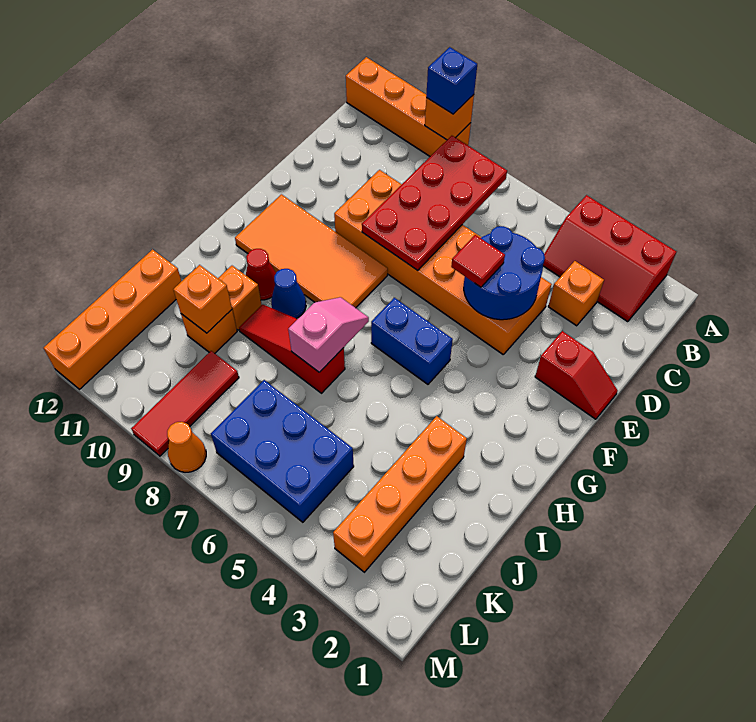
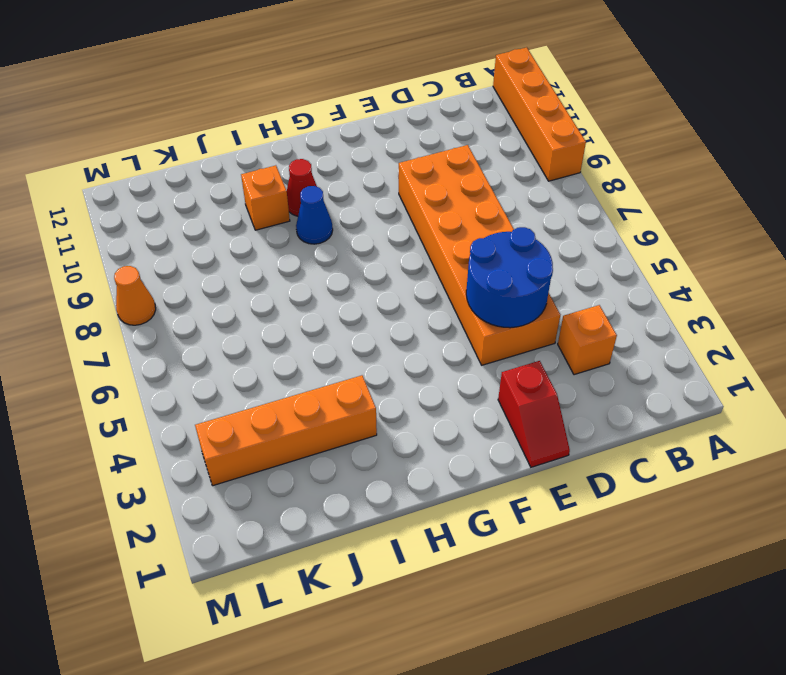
none -> red slope A2:B4 level 1 top A
none -> orange tile F8:G11 level 1
none -> blue brick G5:G6 level 1

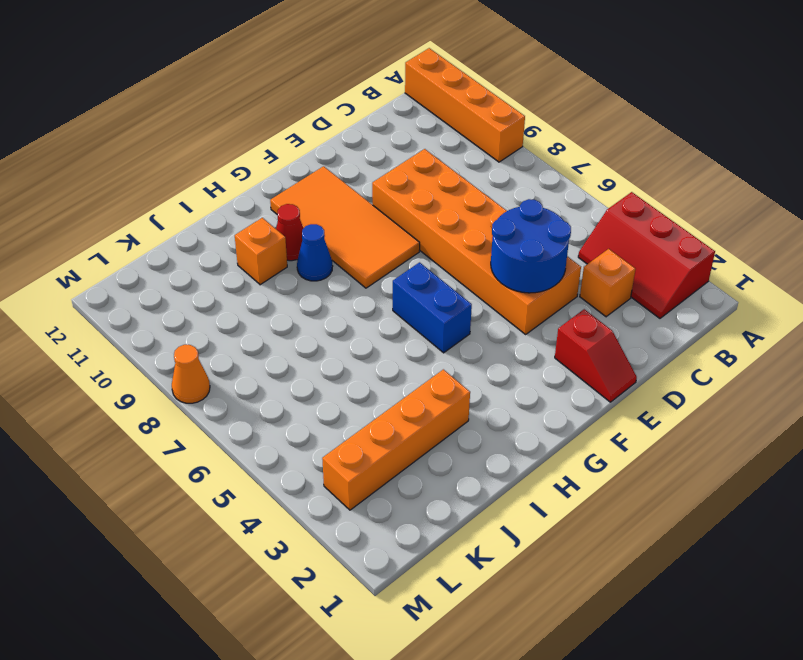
none -> red slope I7:I9 level 1 top 7
none -> orange brick J10 level 1
none -> orange brick J12:M12 level 1

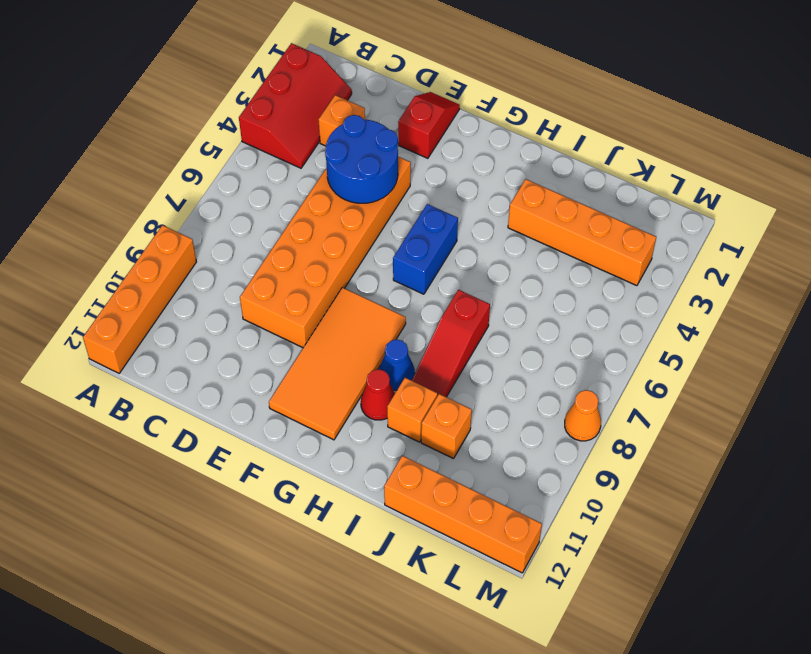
none -> blue brick K5:L7 level 1
none -> red tile K9:M9 level 1
none -> orange brick A9 level 2

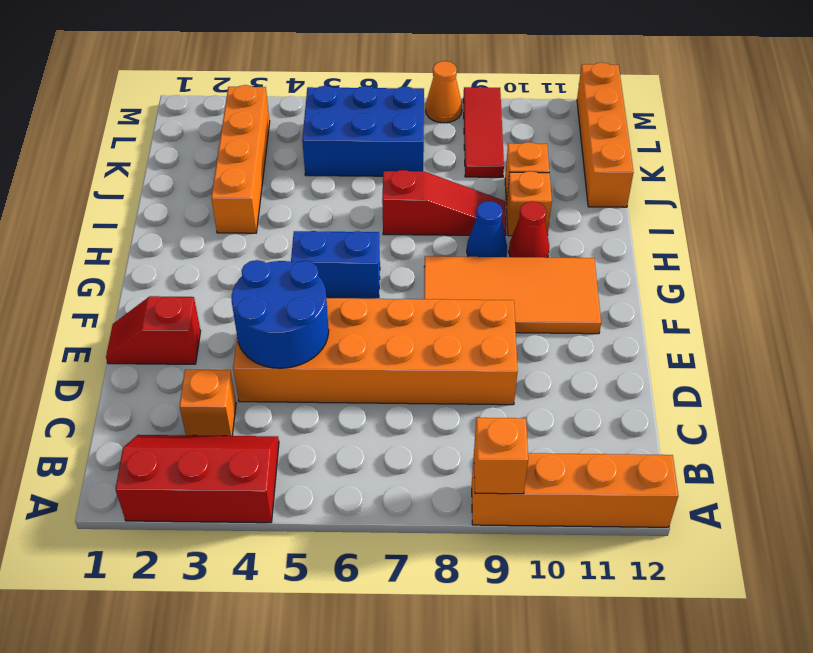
none -> red plate B7:E8 level 2
none -> pink slope H7:I7 level 2 top I
none -> orange brick J10 level 2

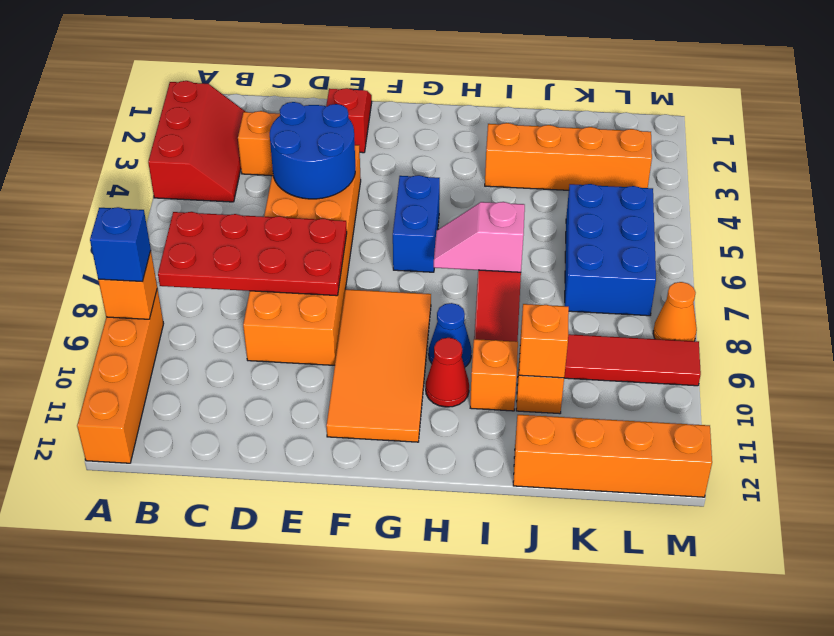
none -> red tile E5 level 3

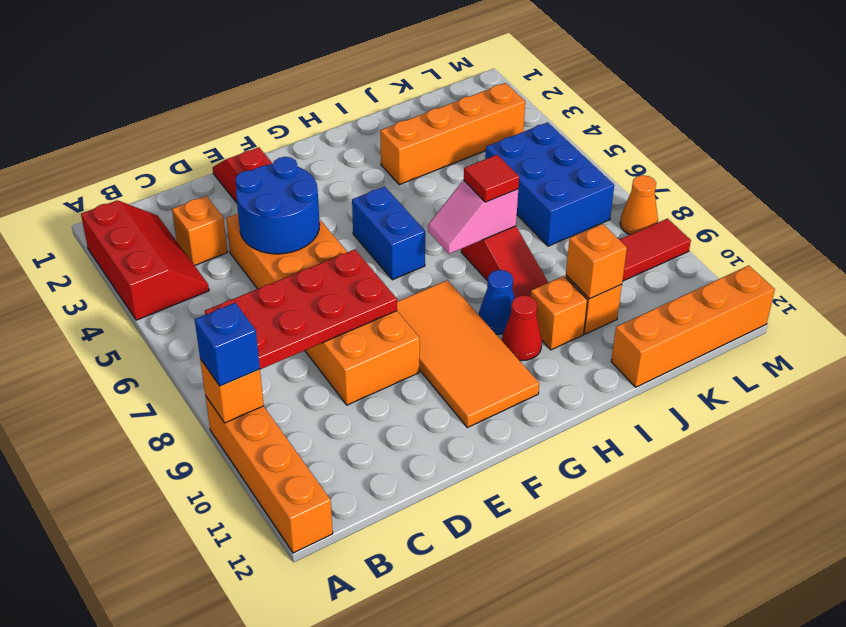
red tile I7 level 3 -> red tile E5 level 3

